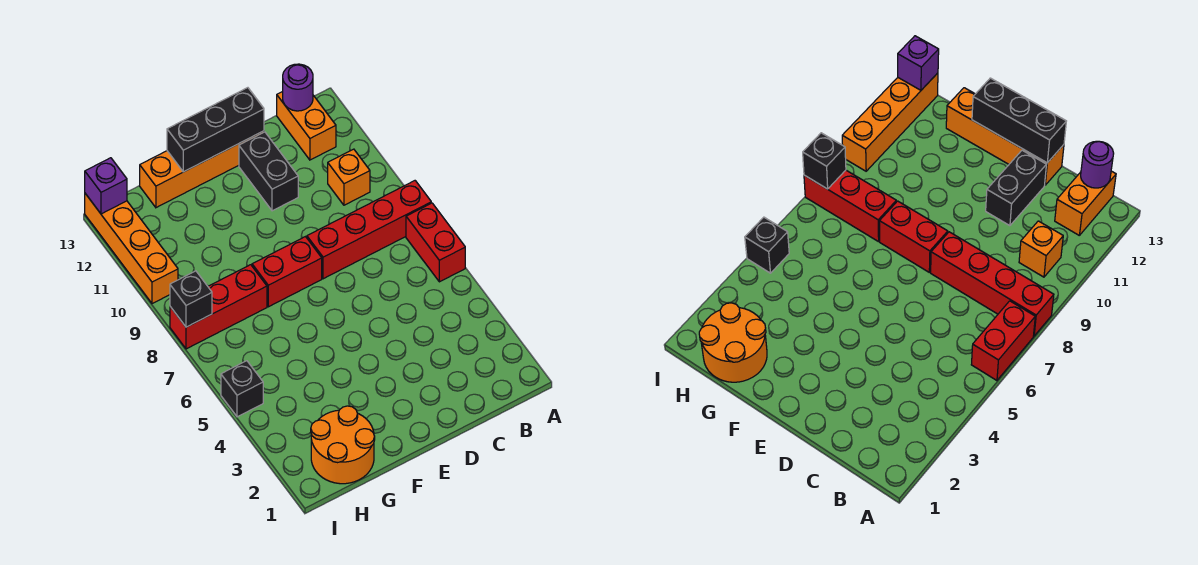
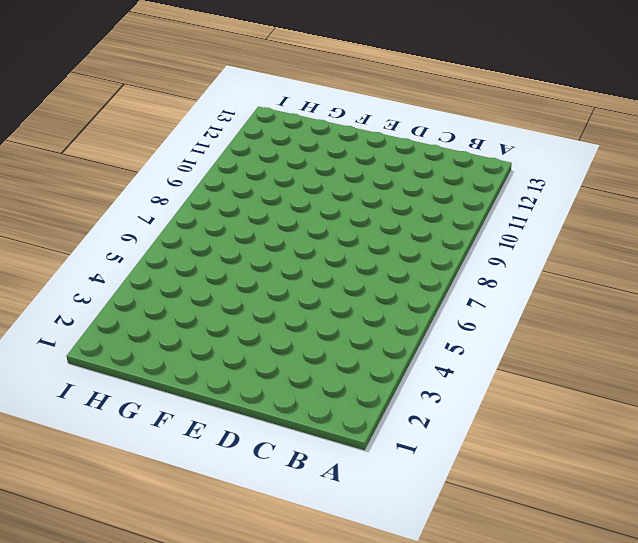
none -> red brick A6:A7 level 1
none -> red brick A8:D8 level 1
none -> orange brick B10 level 1

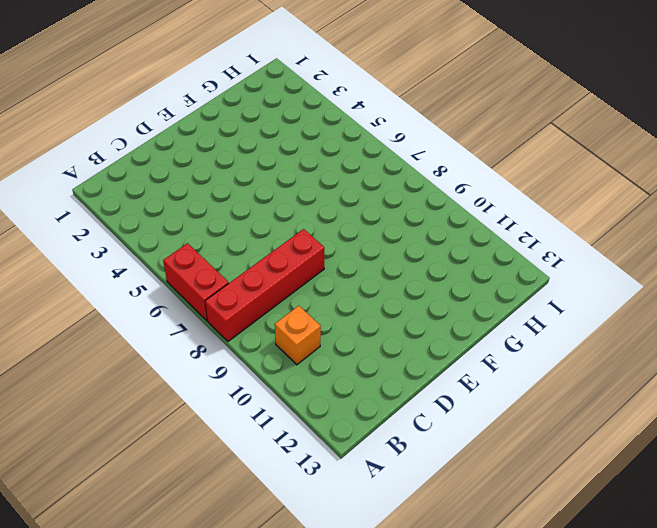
none -> orange brick B12:B13 level 1
none -> black brick D11:D12 level 1
none -> orange brick D13:G13 level 1

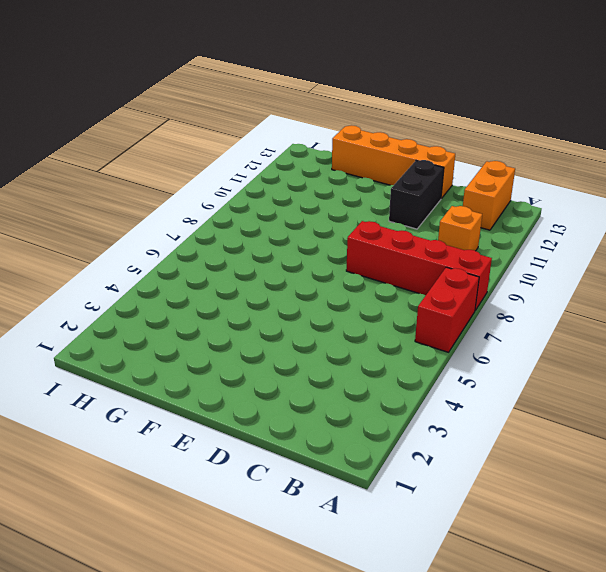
none -> red brick E8:F8 level 1
none -> orange round brick G1:H2 level 1
none -> red brick G8:I8 level 1

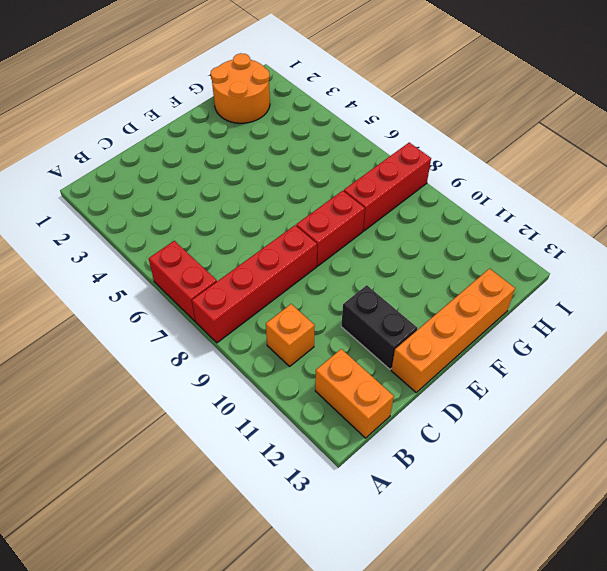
none -> black brick I5 level 1
none -> orange brick I10:I13 level 1
none -> purple round brick B13 level 2

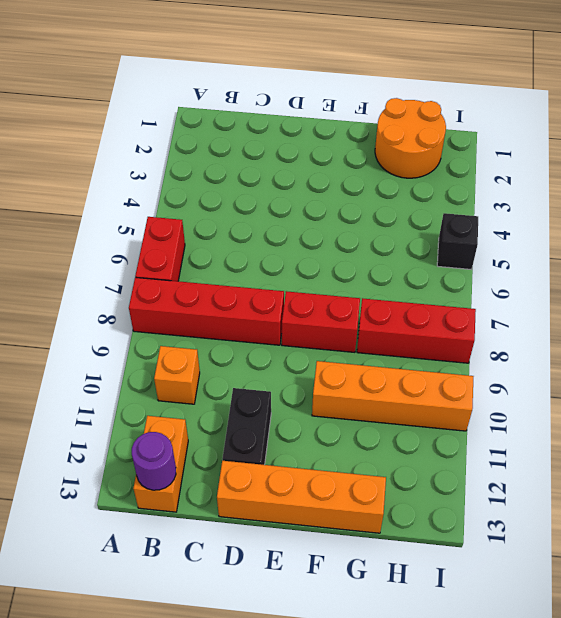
orange brick F10:I10 level 1 -> orange brick I10:I13 level 1
none -> black brick D13:F13 level 2
none -> black brick I8 level 2
none -> purple brick I13 level 2

